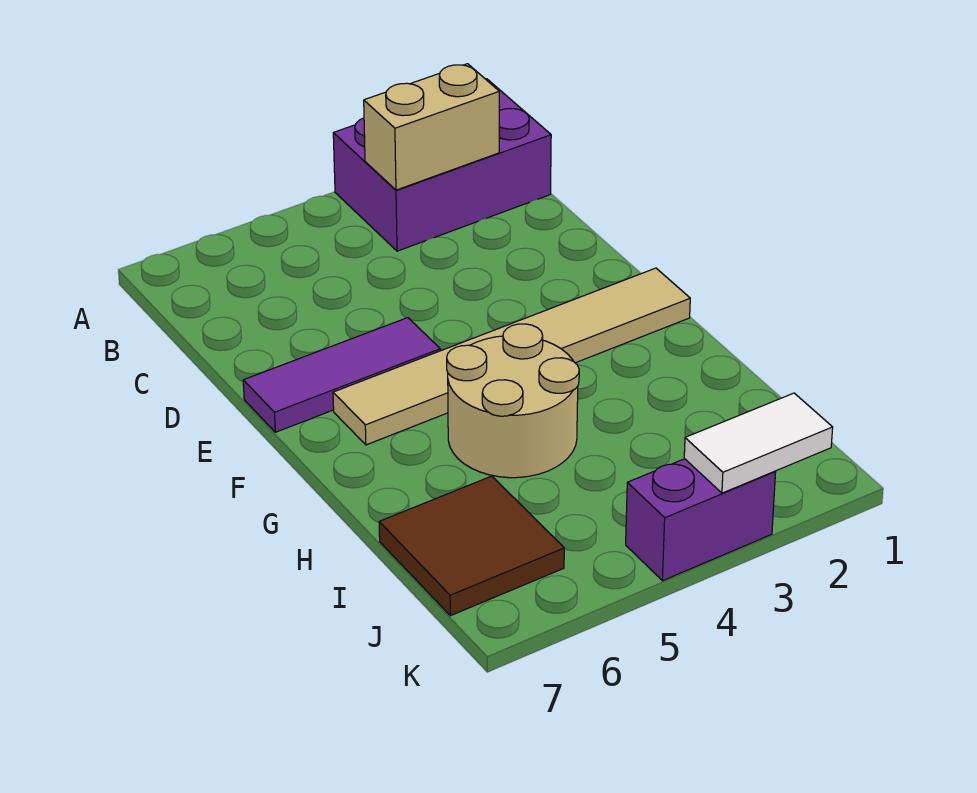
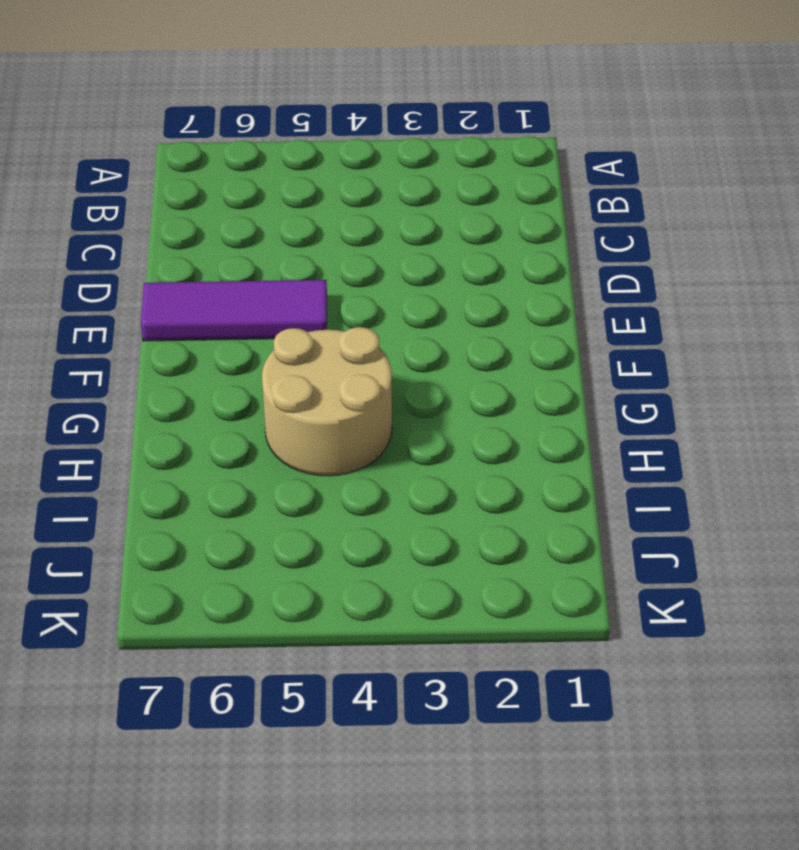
none -> purple brick A1:B3 level 1
none -> tan tile F1:F6 level 1

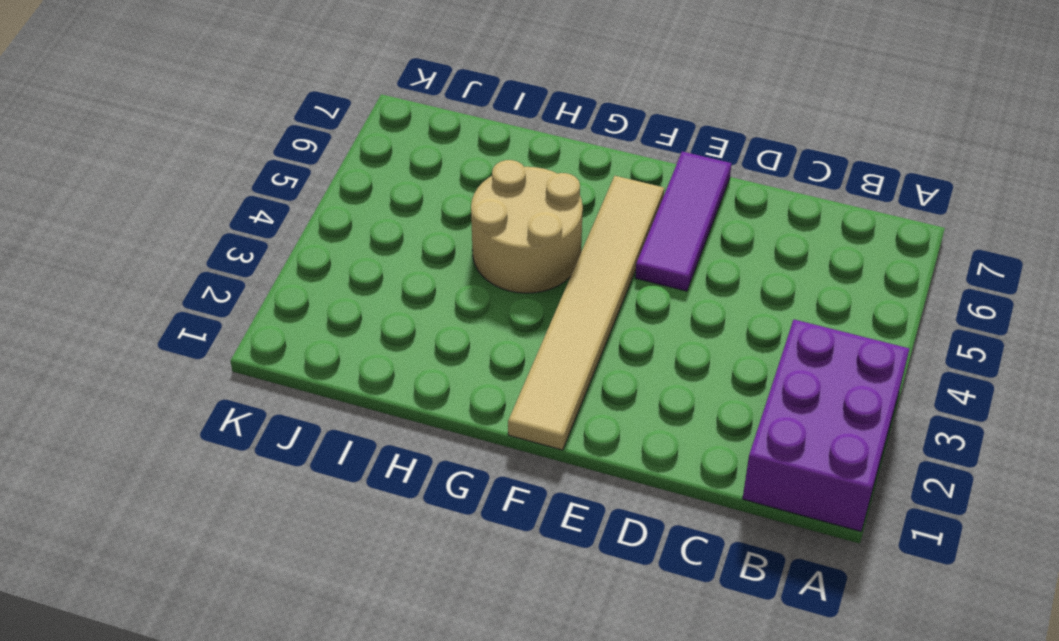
none -> brown tile I6:J7 level 1
none -> purple brick K3:K4 level 1

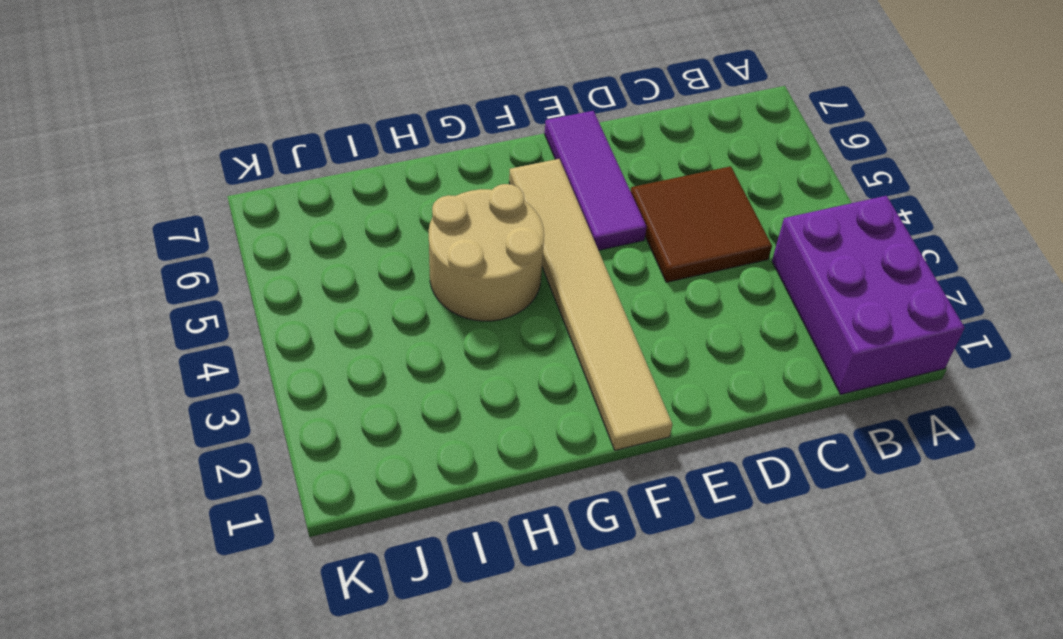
brown tile C4:D5 level 1 -> brown tile I6:J7 level 1
none -> purple brick K3:K4 level 1
none -> tan brick B2:B3 level 2

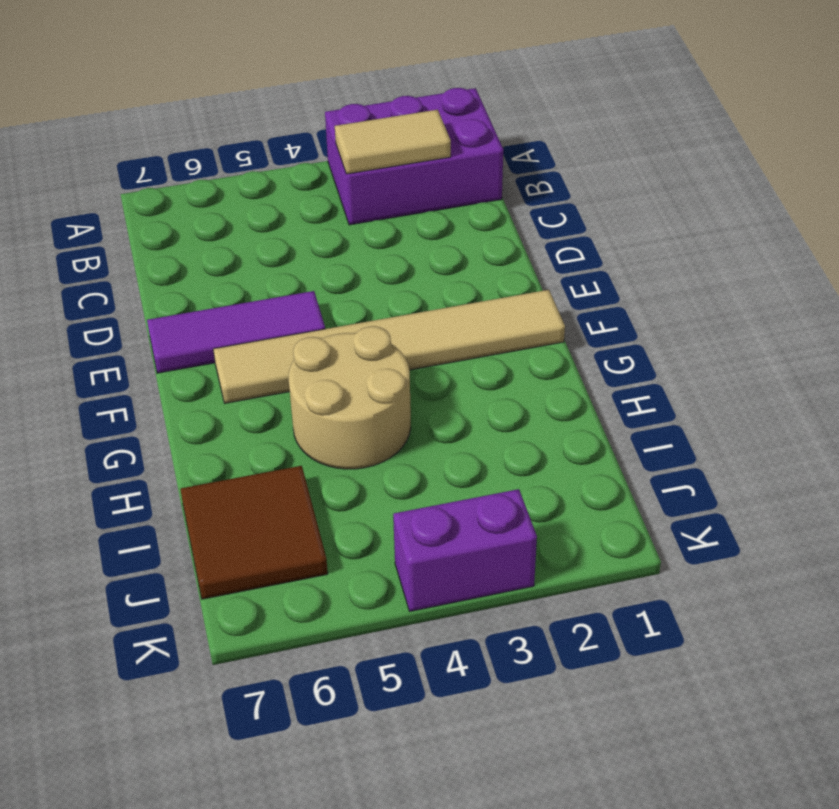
tan tile B2:B3 level 2 -> tan brick B2:B3 level 2
none -> white tile K2:K3 level 2

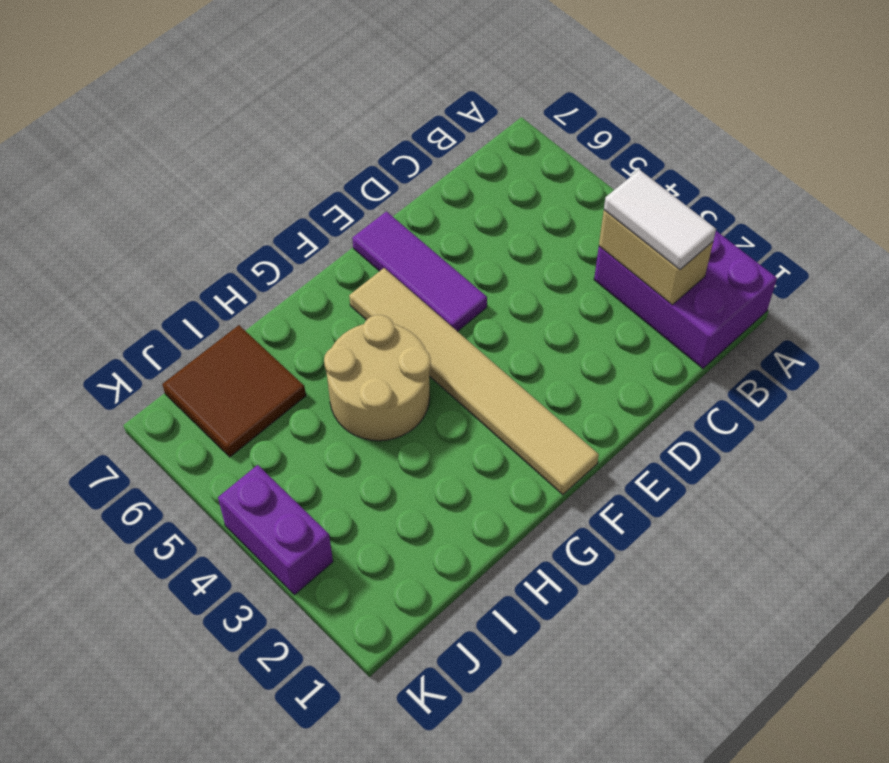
white tile B2:B3 level 3 -> white tile K2:K3 level 2

